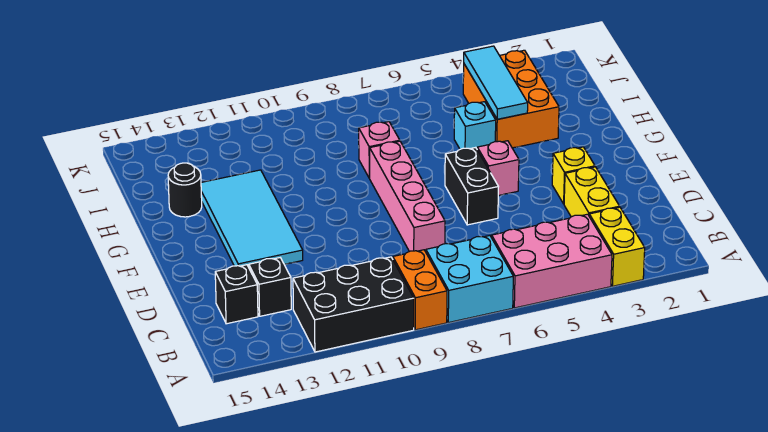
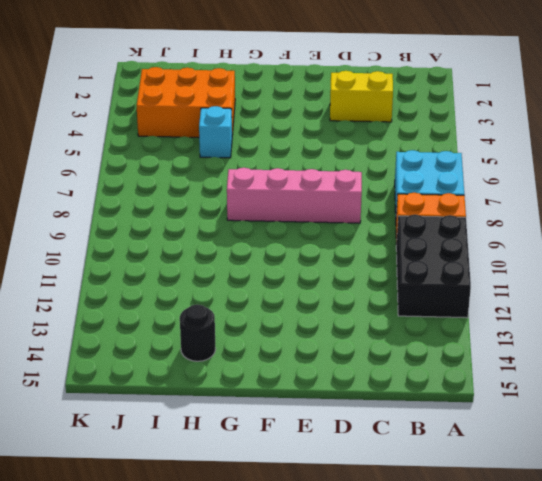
none -> yellow brick A3:B3 level 1
none -> pink brick A4:B6 level 1
none -> black brick C13 level 1

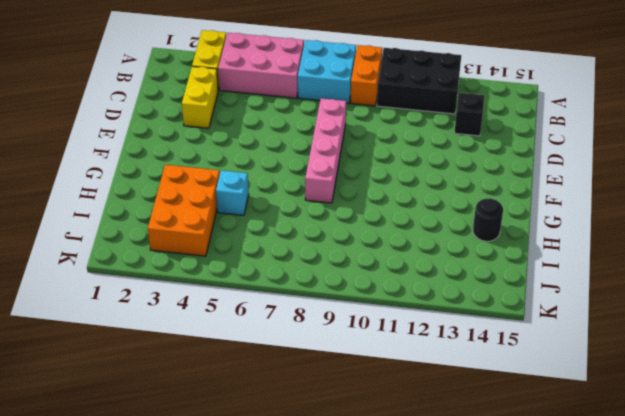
none -> black brick C14 level 1
none -> yellow brick E3 level 1
none -> black brick E6:F6 level 1

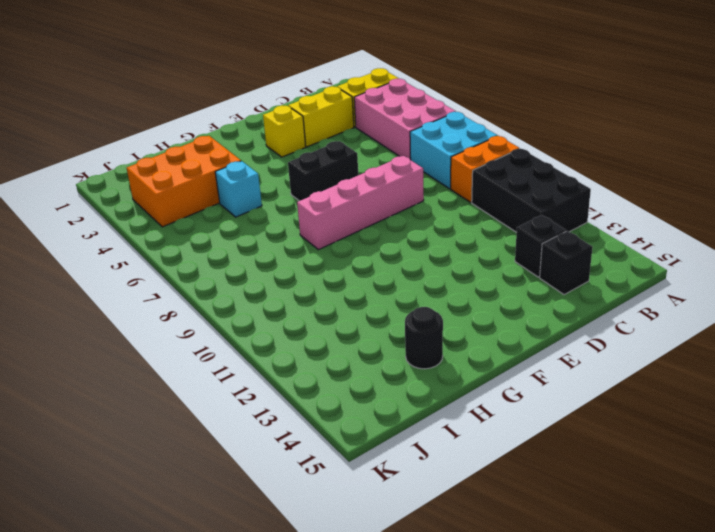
none -> cyan tile E12:H13 level 1
none -> pink brick F5 level 1
none -> pink brick H8 level 1

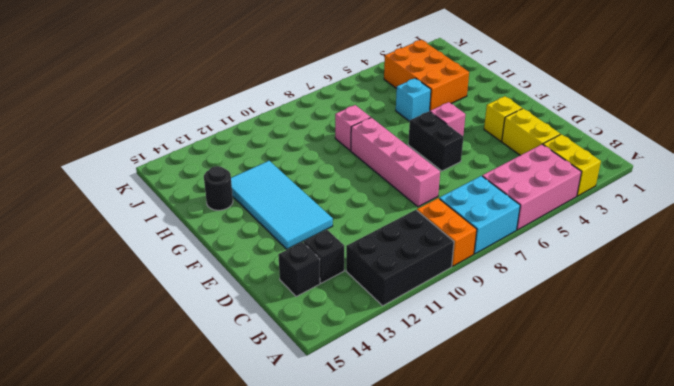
none -> cyan tile H4:J4 level 2

